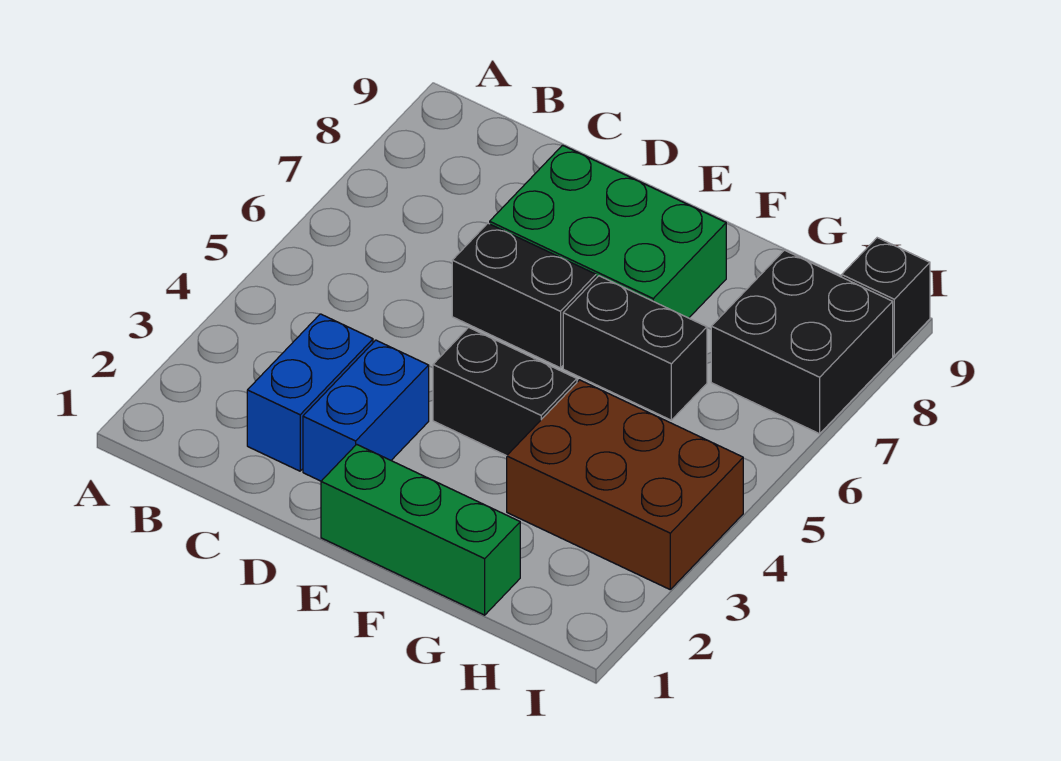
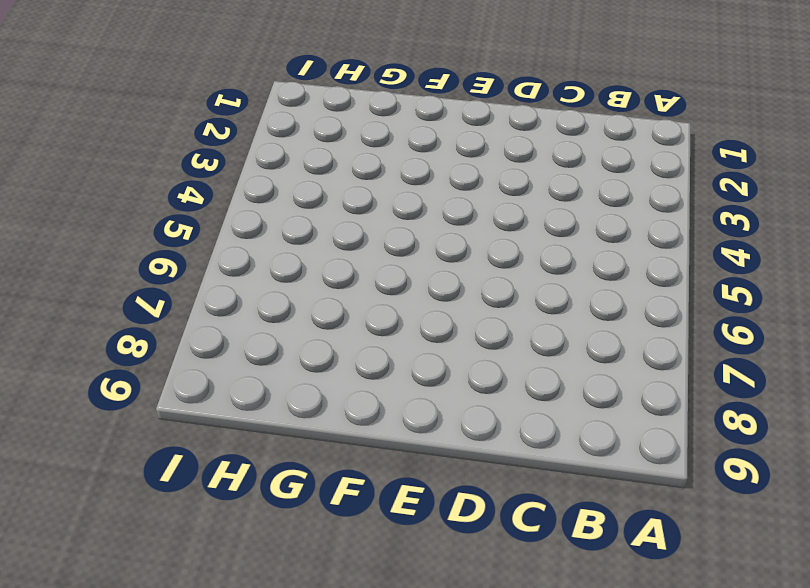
none -> blue brick C2:C3 level 1
none -> blue brick D2:D3 level 1

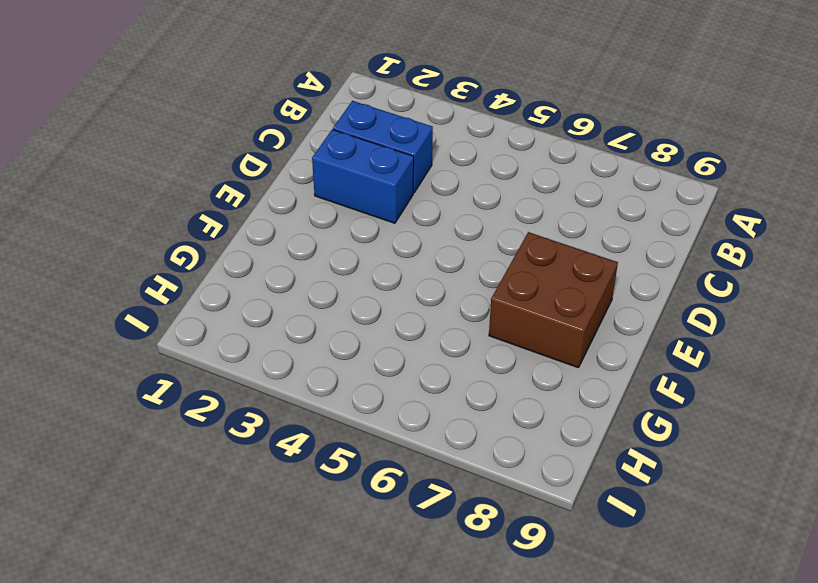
brown brick E7:F8 level 1 -> green brick D7:F8 level 1
none -> black brick D6:E6 level 1
none -> green brick E1:G1 level 1

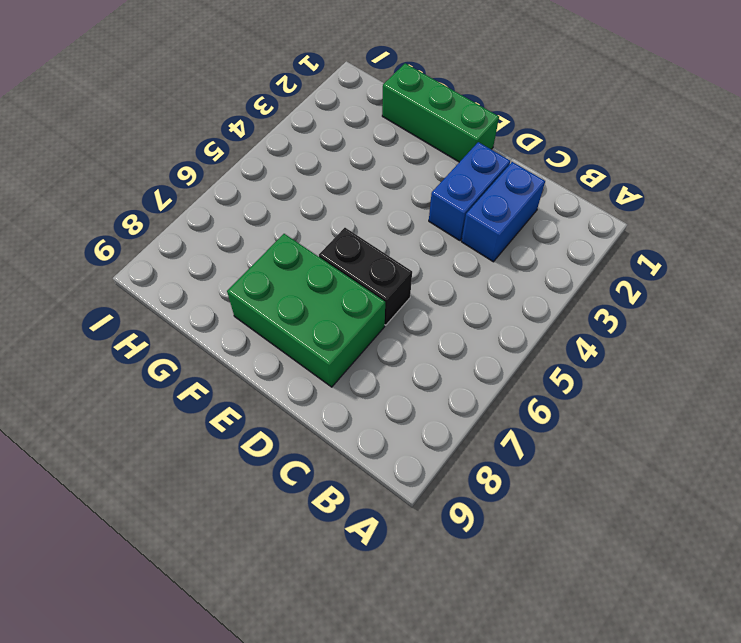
none -> black brick E4:F4 level 1
none -> black brick F6:G6 level 1

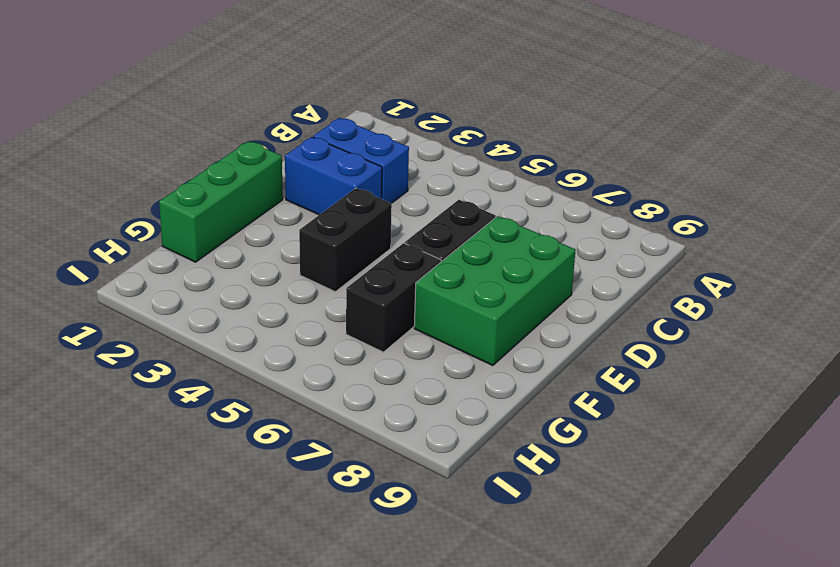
none -> brown brick G3:I4 level 1
none -> black brick H7:I8 level 1

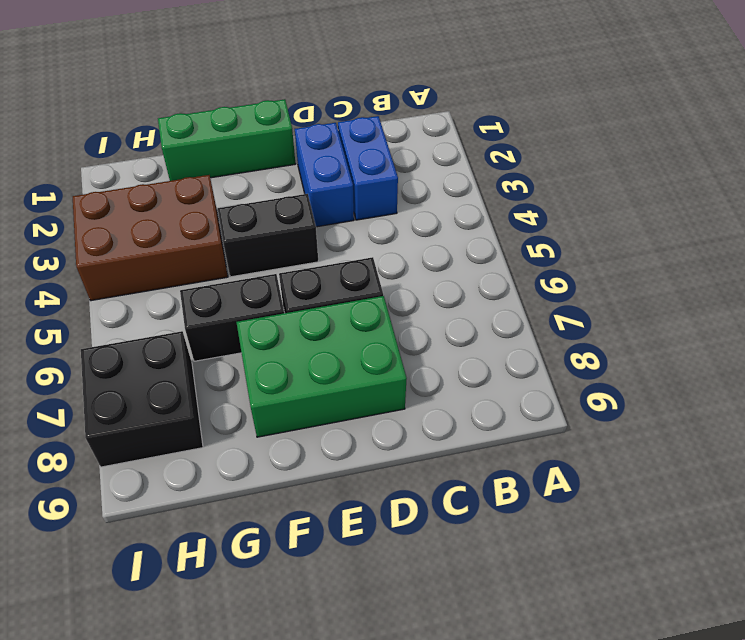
none -> black brick I9 level 1

